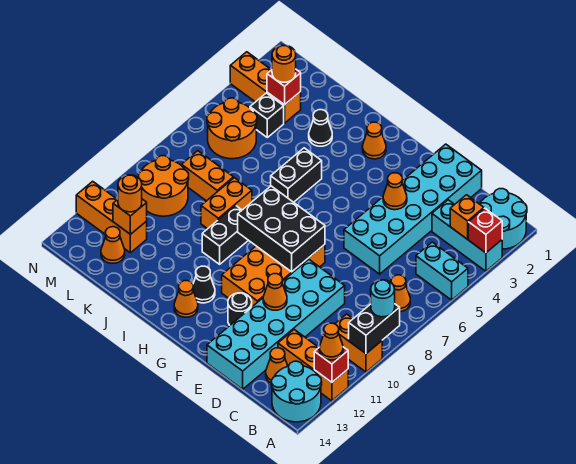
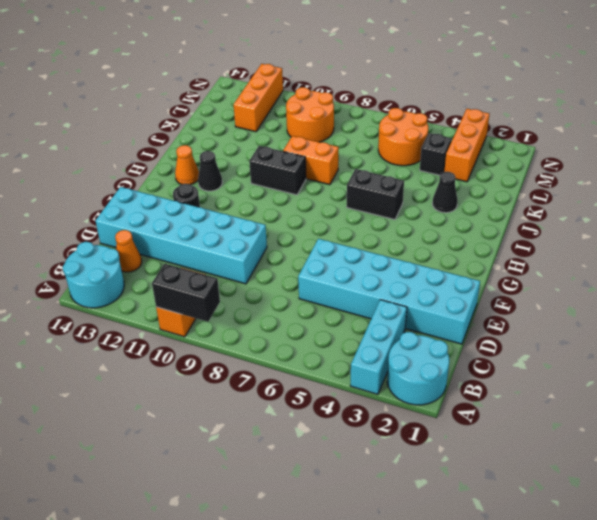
none -> cyan brick A5:B5 level 1
none -> orange brick A12:C12 level 1
none -> orange cone B7 level 1
none -> orange brick F8:G11 level 1

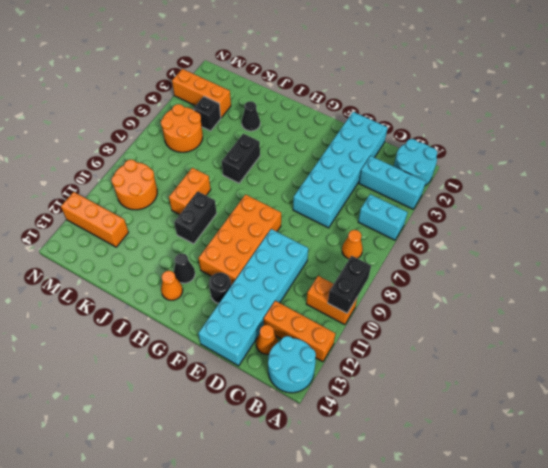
none -> orange cone H2 level 1
none -> orange brick K8:L8 level 1
none -> orange cone L13 level 1
none -> red brick A3 level 2

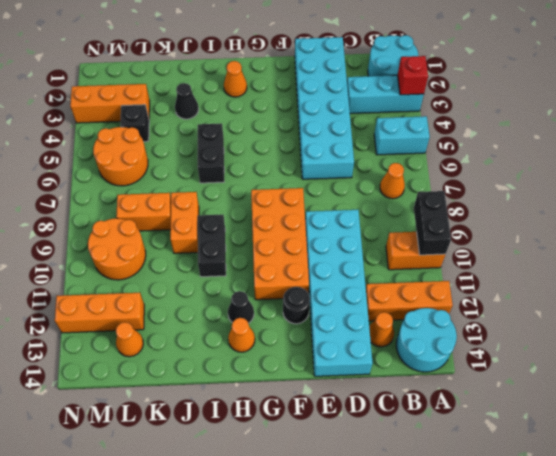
none -> red brick A12 level 2
none -> orange brick B3 level 2
none -> orange cone E4 level 2
none -> orange cone E11 level 2

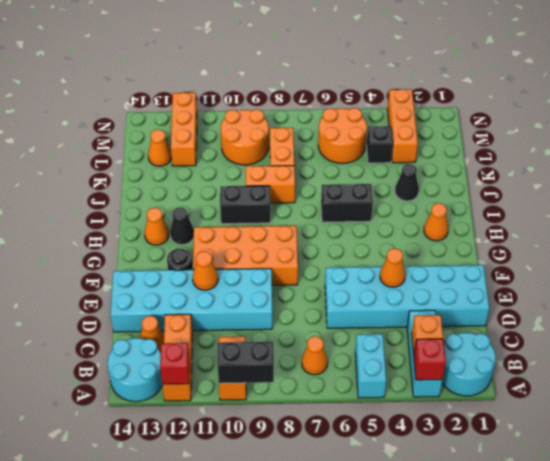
none -> black brick F8:H9 level 2
none -> red brick L3 level 2
none -> orange brick L12 level 2
none -> cyan round brick A9 level 3

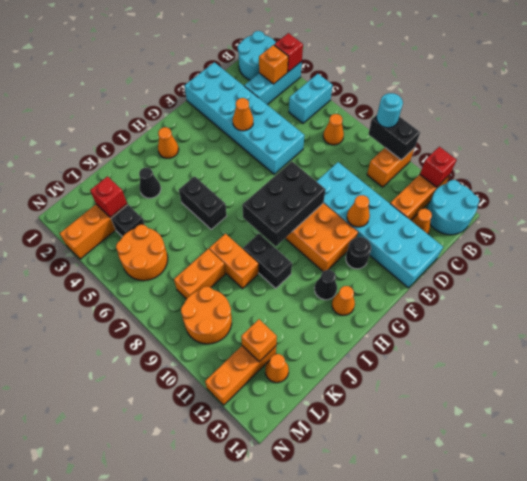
none -> orange cone A12 level 3
none -> orange round brick L3 level 3
none -> orange round brick L12 level 3

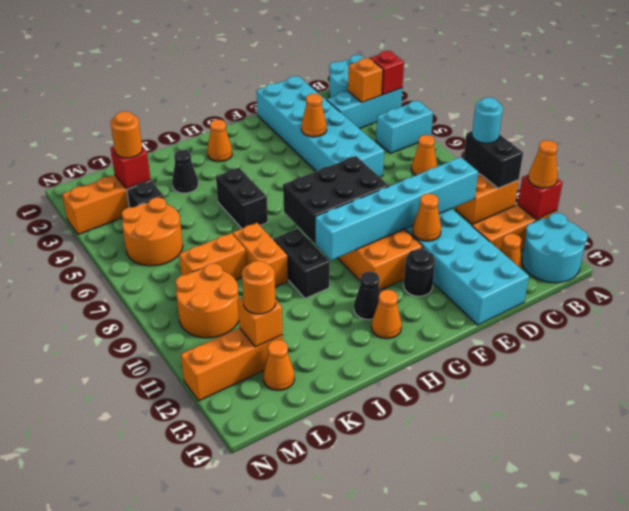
cyan brick C10:H10 level 2 -> none

